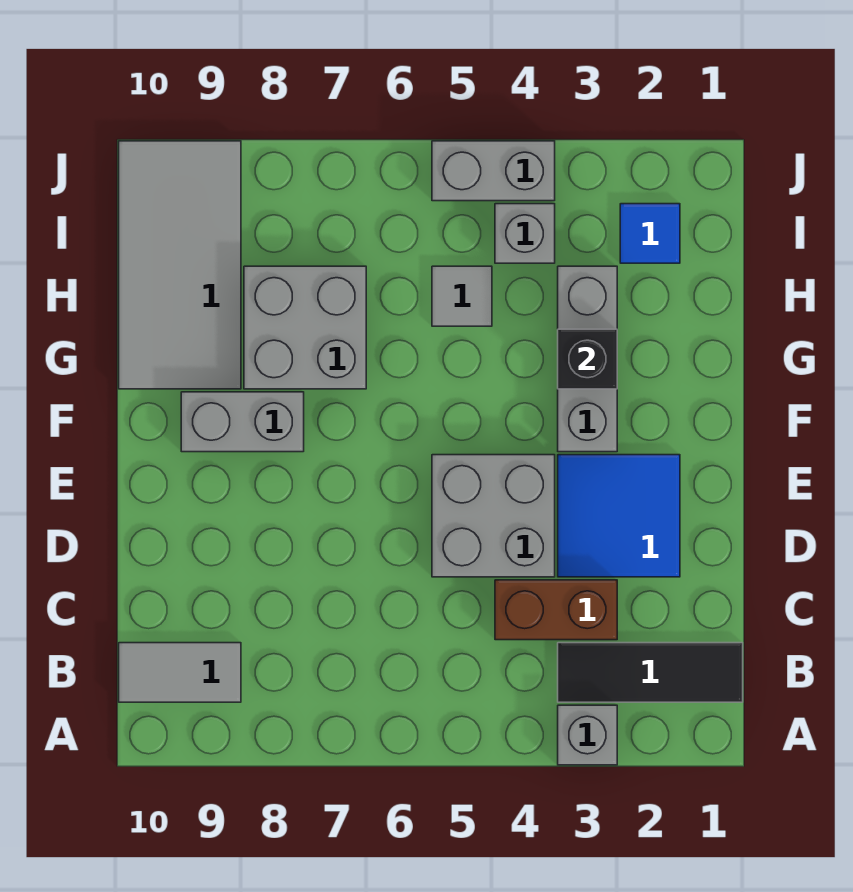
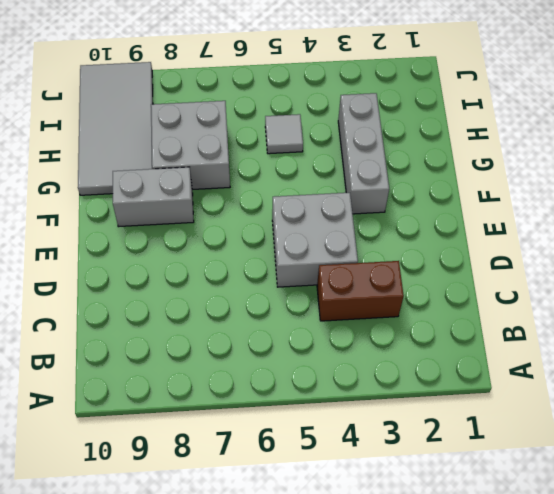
none -> grey brick A3 level 1
none -> black tile B1:B3 level 1
none -> grey tile B9:B10 level 1

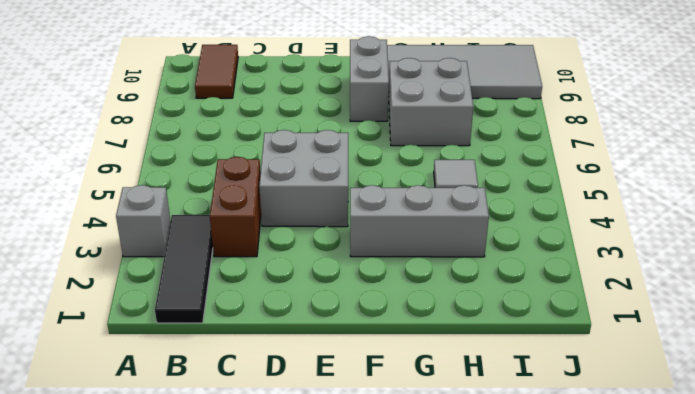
brown tile B9:B10 level 1 -> grey tile B9:B10 level 1
none -> blue tile D2:E3 level 1
none -> blue tile I2 level 1
none -> grey brick I4 level 1

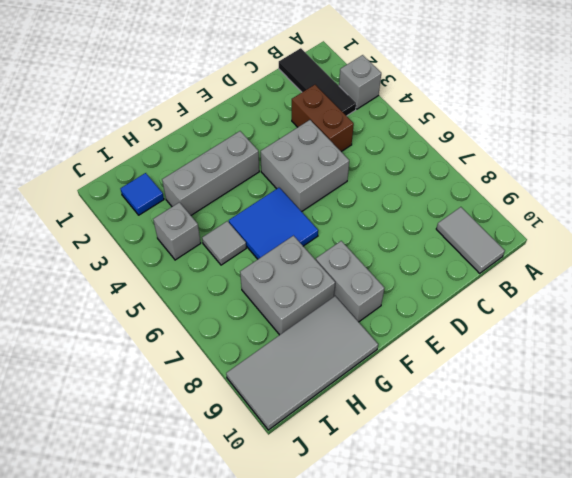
blue tile F5:G6 level 1 -> blue tile D2:E3 level 1
none -> grey brick J4:J5 level 1
none -> black brick G3 level 2

